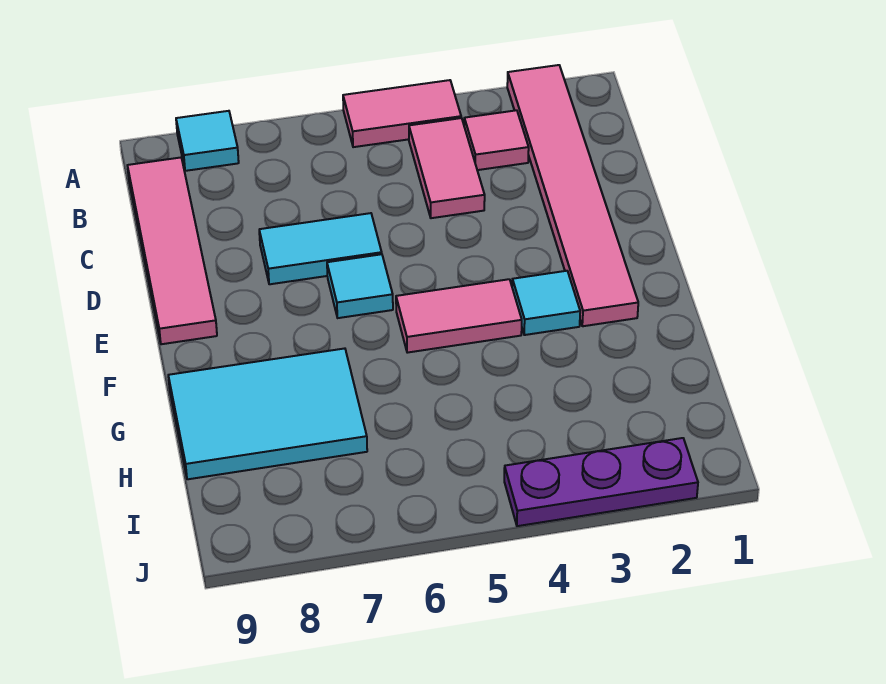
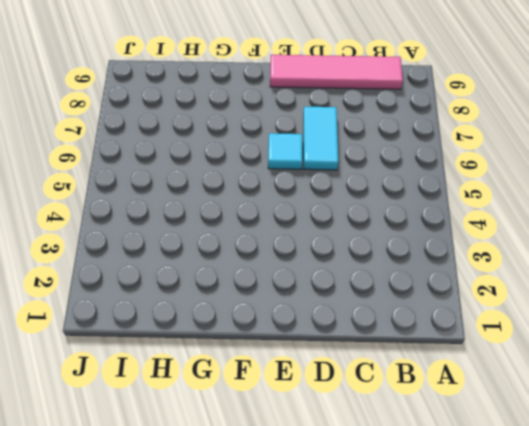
none -> pink tile A2:F2 level 1
none -> pink tile A4:A5 level 1
none -> cyan tile A8 level 1

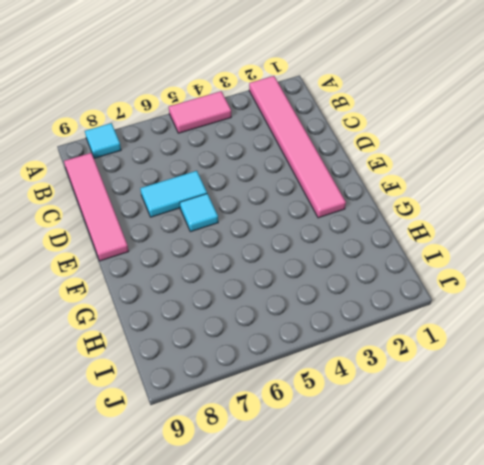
none -> pink tile B3 level 1
none -> pink tile B4:C4 level 1
none -> cyan tile F3 level 1

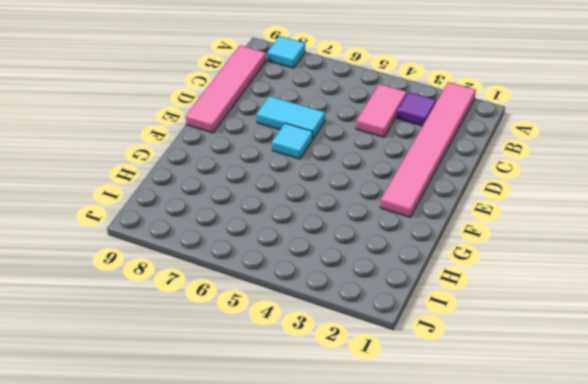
purple tile B3 level 1 -> pink tile B3 level 1
none -> pink tile A4:A5 level 1
none -> cyan tile F3 level 1
none -> pink tile F4:F5 level 1

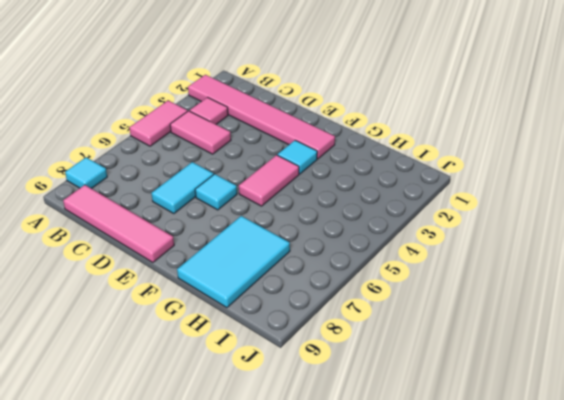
none -> purple plate J2:J4 level 1

